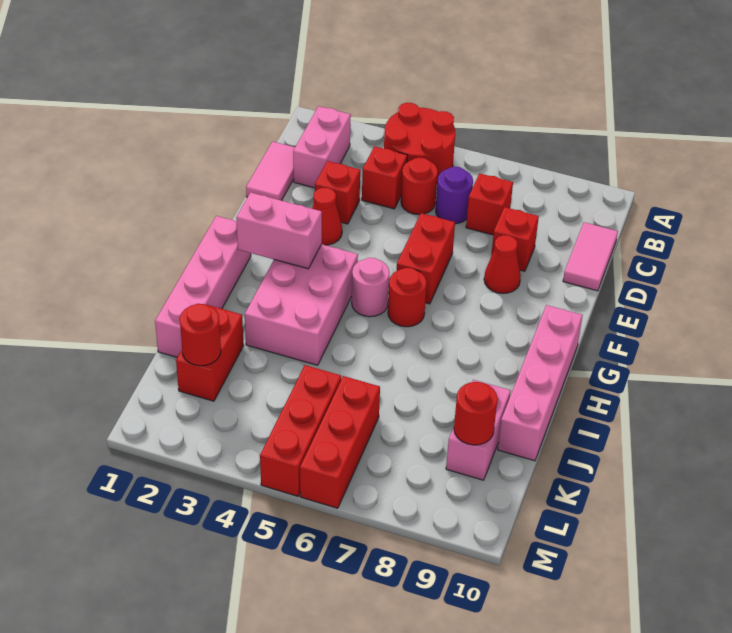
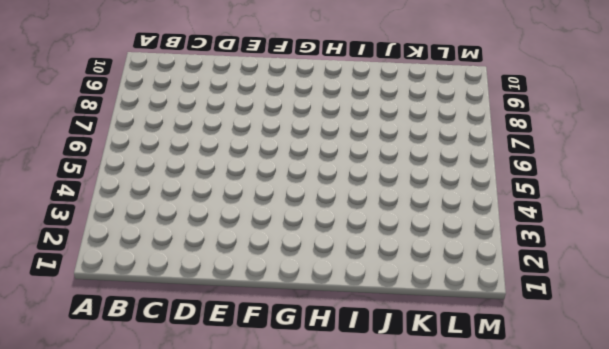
none -> red round brick A4:B5 level 1
none -> pink brick B2:C2 level 1
none -> pink tile C1:D1 level 1

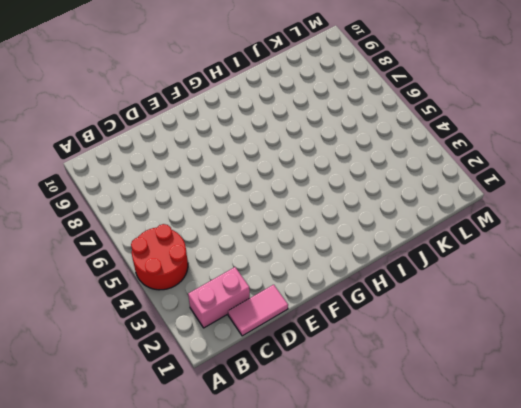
none -> red brick C4 level 1
none -> red round brick C5 level 1
none -> purple round brick C6 level 1

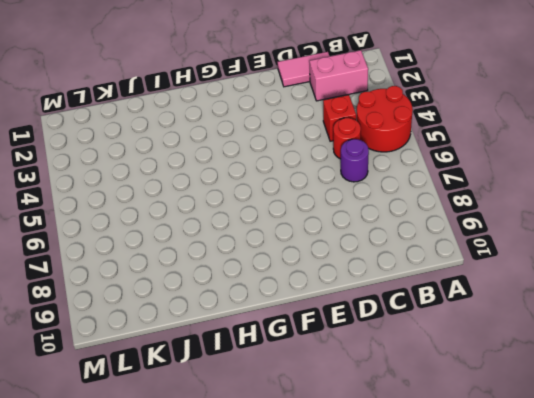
none -> red brick C7 level 1
none -> pink tile C10:D10 level 1
none -> red brick D3 level 1

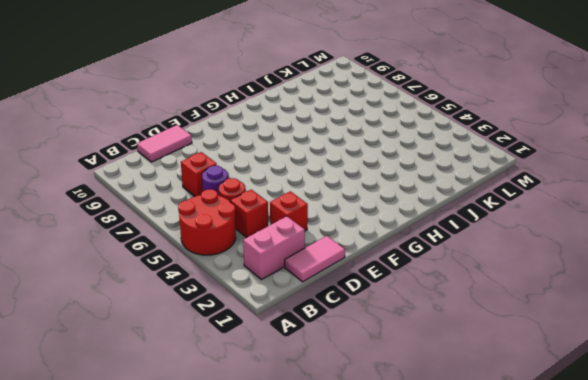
none -> red brick D8 level 1
none -> red cone E3 level 1
none -> red brick E6:F6 level 1

